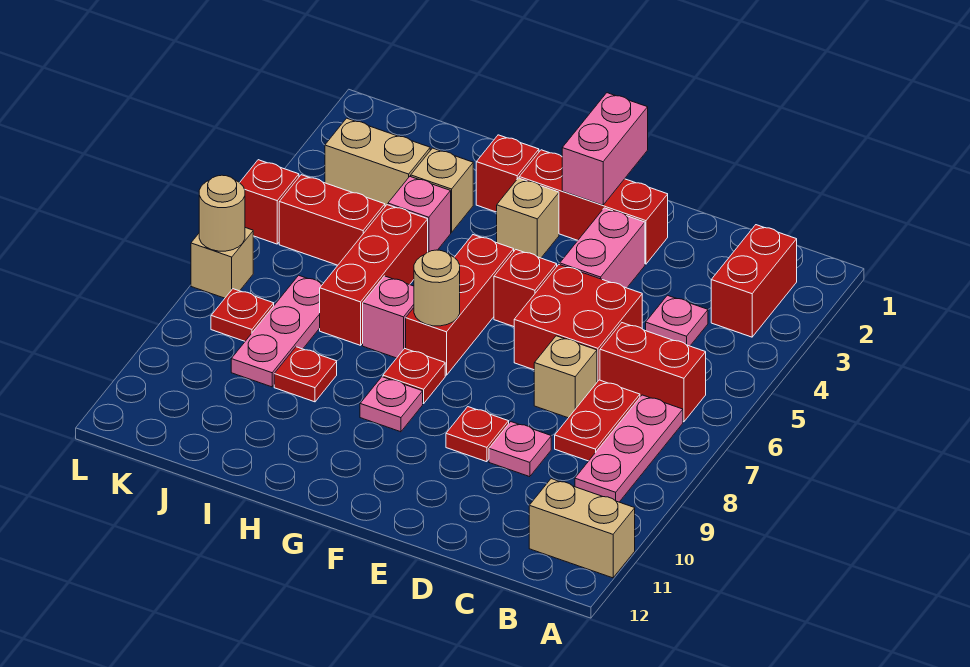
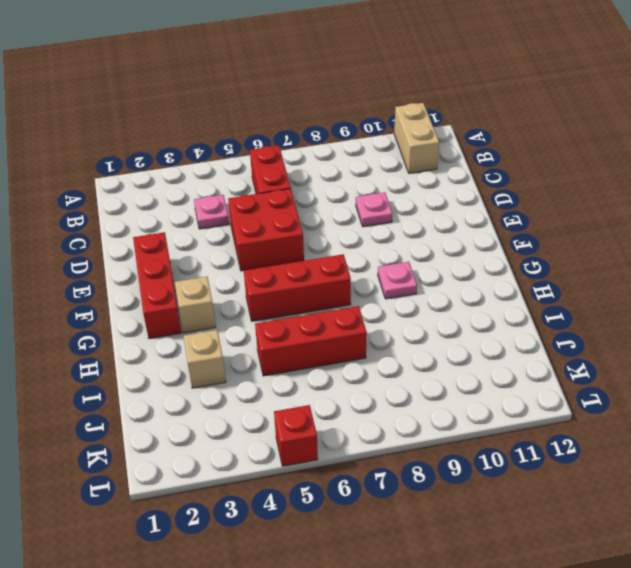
none -> red brick B2:B3 level 1
none -> pink plate B7:B9 level 1
none -> red plate C7:C8 level 1
none -> tan brick D7 level 1

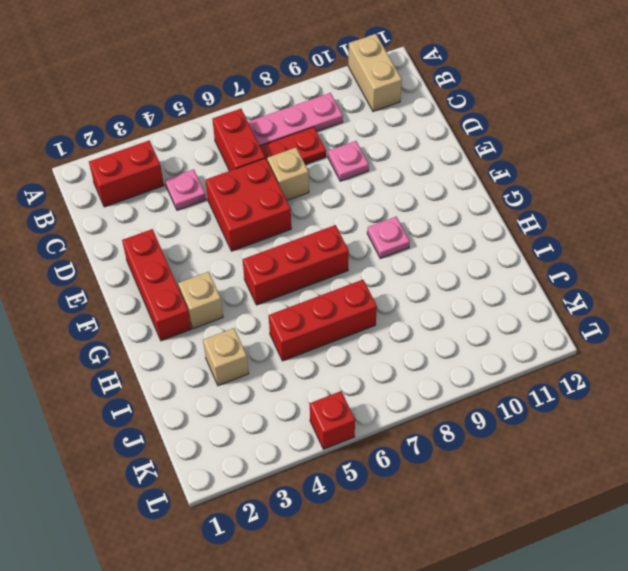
none -> pink brick E3:E4 level 1
none -> red plate E9 level 1
none -> red brick F5 level 1
none -> red plate G8 level 1

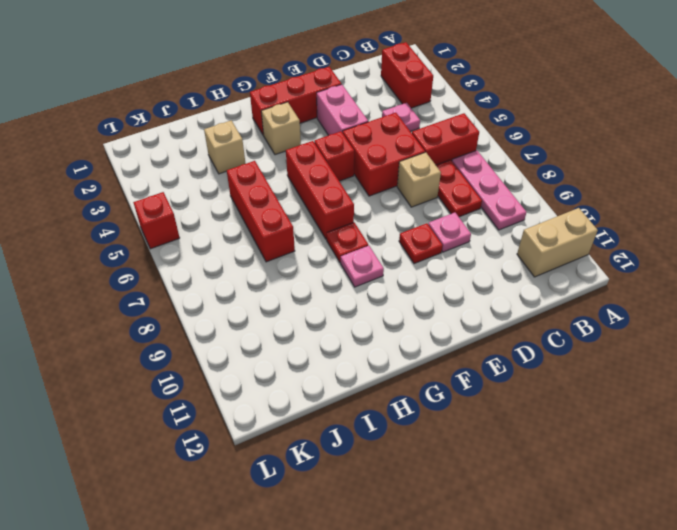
none -> red brick H2 level 1
none -> pink brick H7 level 1
none -> pink brick I4 level 1
none -> red plate I9 level 1

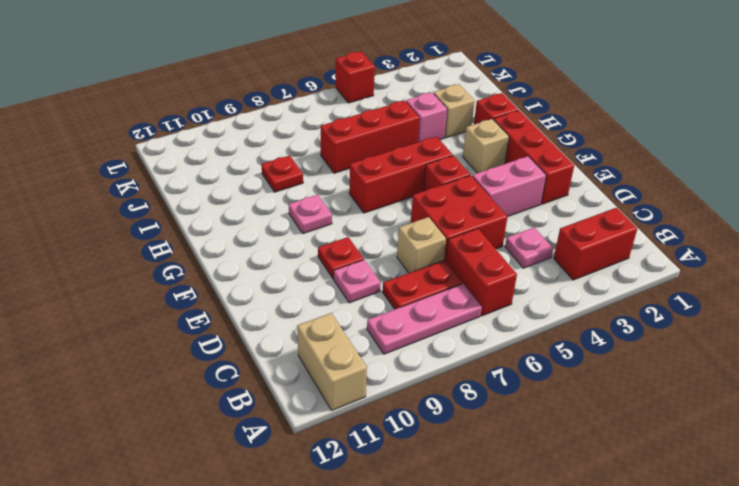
none -> red plate G8 level 1
none -> pink brick H7 level 1
none -> tan brick J3:K3 level 1
none -> red brick J5:K5 level 1

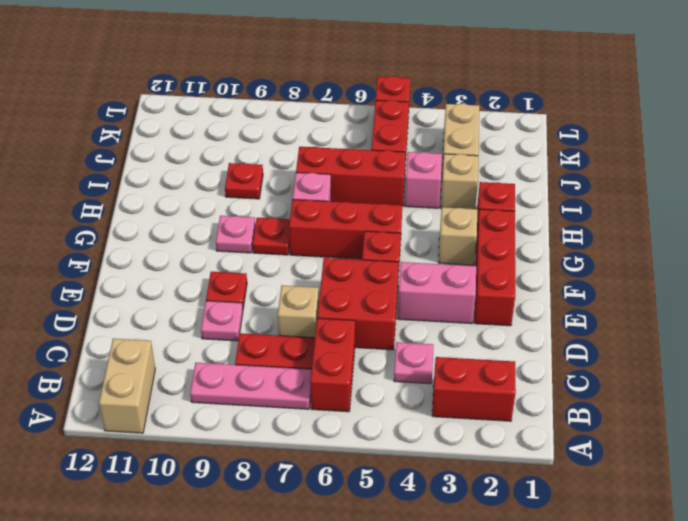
none -> pink plate J7:J9 level 1
none -> red plate K8 level 1
none -> tan brick L7 level 1
none -> pink brick F1:F2 level 2

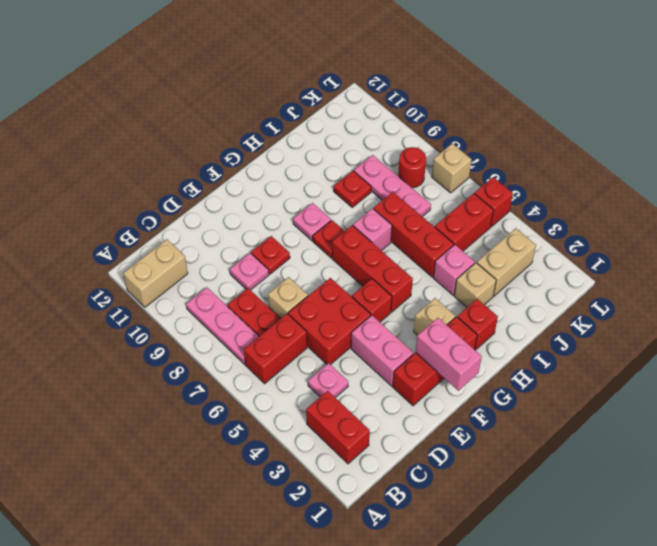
red round brick K8 level 1 -> red plate K8 level 1
none -> tan round brick G7 level 2
none -> tan round brick L7 level 2

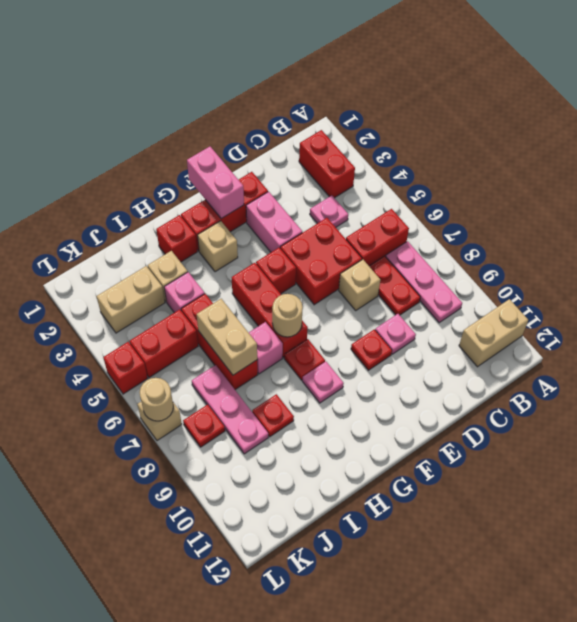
tan brick I6:I7 level 2 -> none

